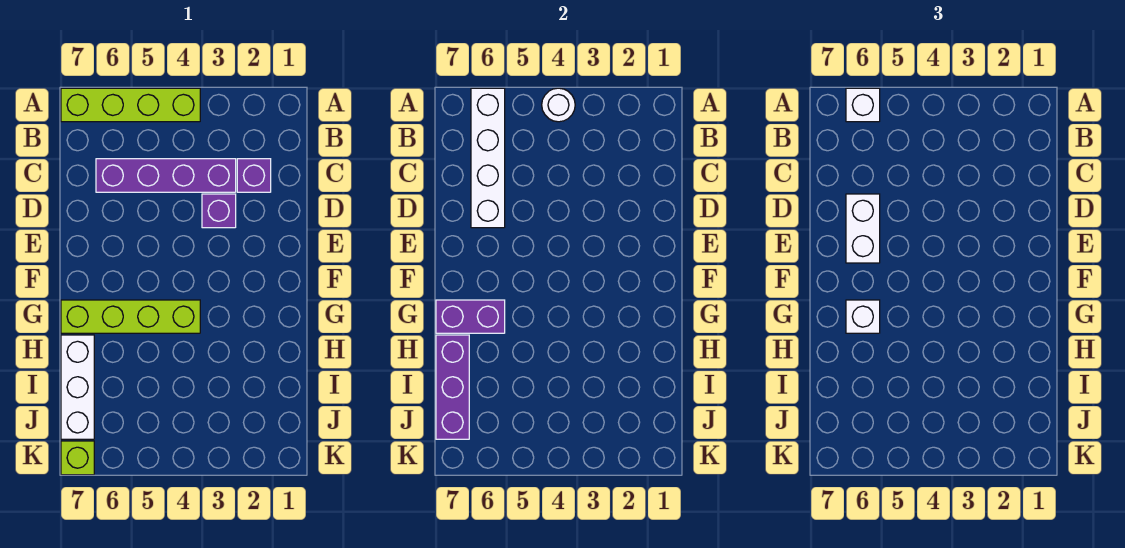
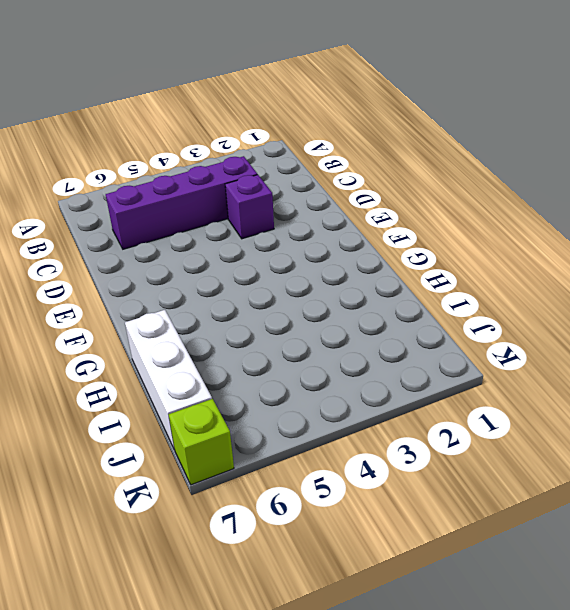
none -> lime brick A4:A7 level 1
none -> purple brick C2 level 1
none -> lime brick G4:G7 level 1

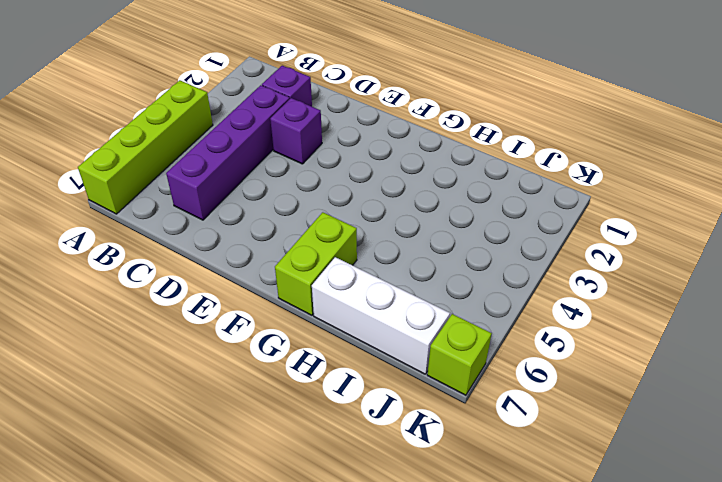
lime brick G6:G7 level 1 -> lime brick G4:G7 level 1
none -> white round brick A4 level 2
none -> white brick A6:D6 level 2
none -> purple brick G6:G7 level 2

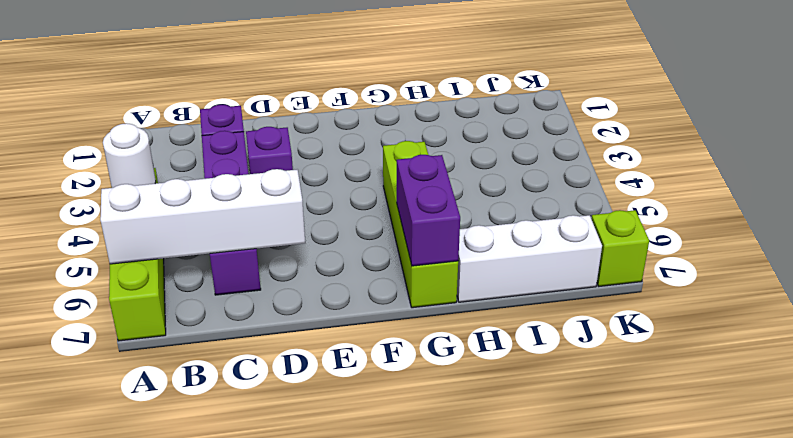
none -> purple brick H7:J7 level 2
none -> white brick A6 level 3
none -> white brick D6:E6 level 3

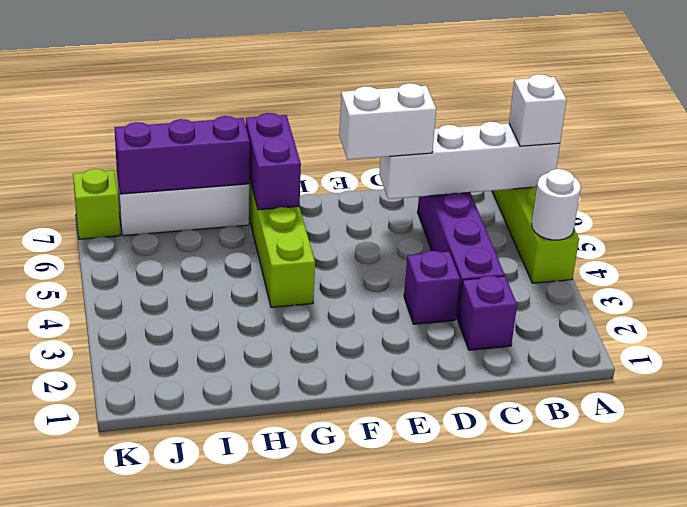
none -> white brick G6 level 3

